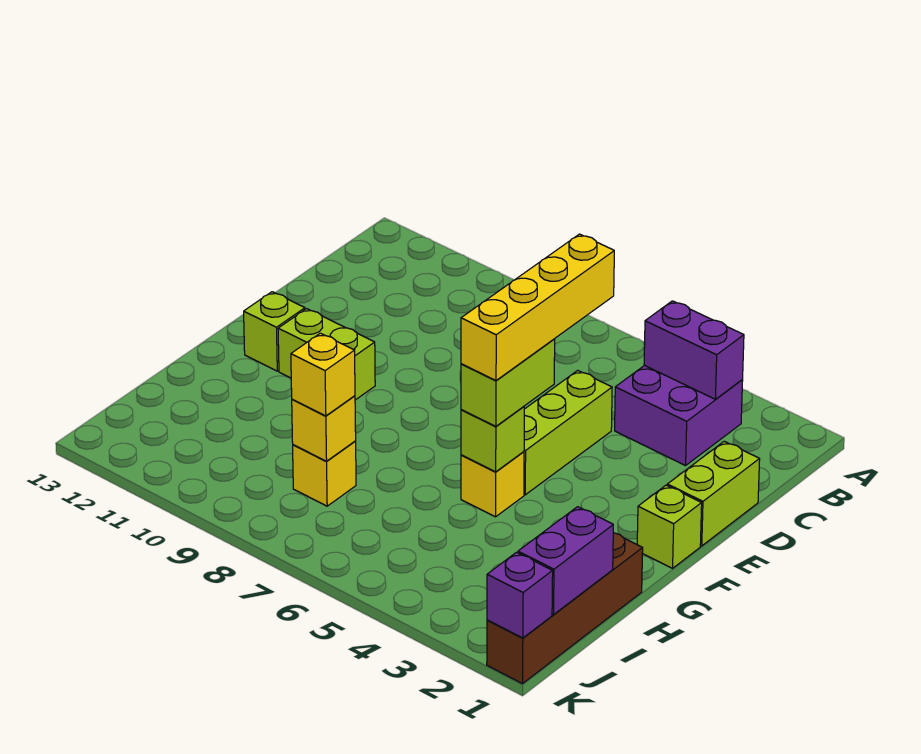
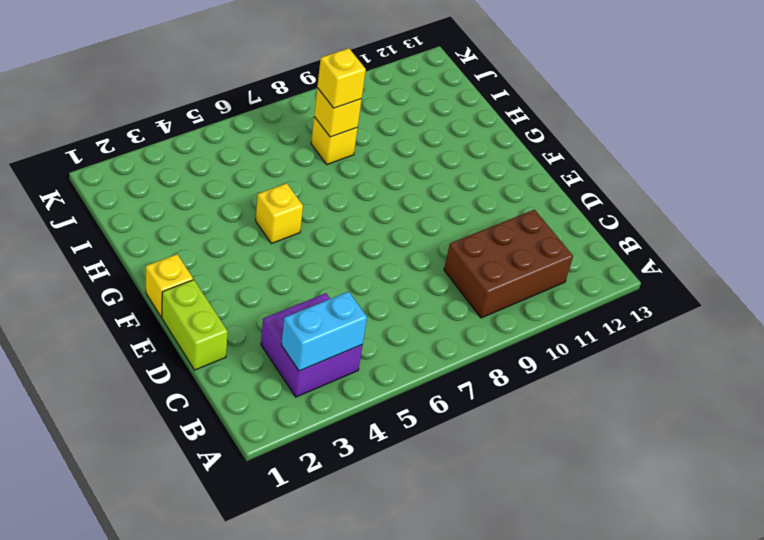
cyan brick B3:B4 level 2 -> purple brick B3:B4 level 2
brown brick B9:C11 level 1 -> none
yellow brick F1 level 1 -> lime brick F1 level 1
none -> lime brick D5:F5 level 1
none -> lime brick F10:F11 level 1
none -> lime brick F12 level 1

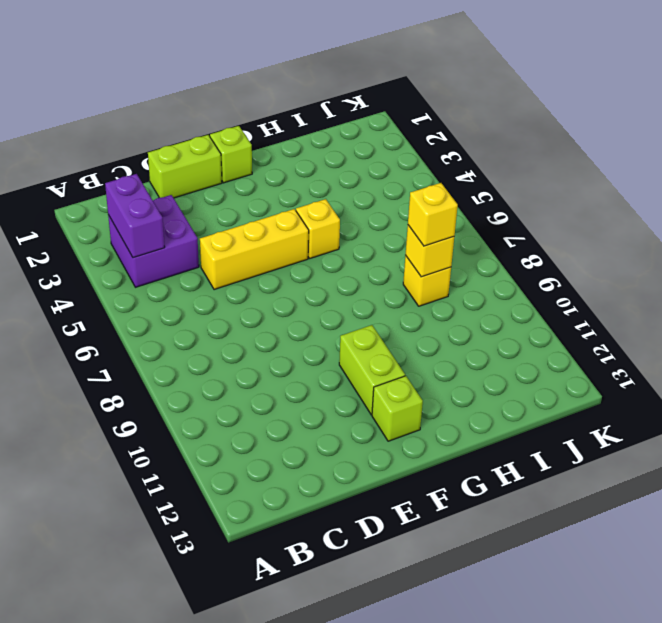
yellow brick D5:F5 level 1 -> lime brick D5:F5 level 1
none -> brown brick H1:K1 level 1
none -> lime brick G5 level 2
none -> purple brick I1:J1 level 2

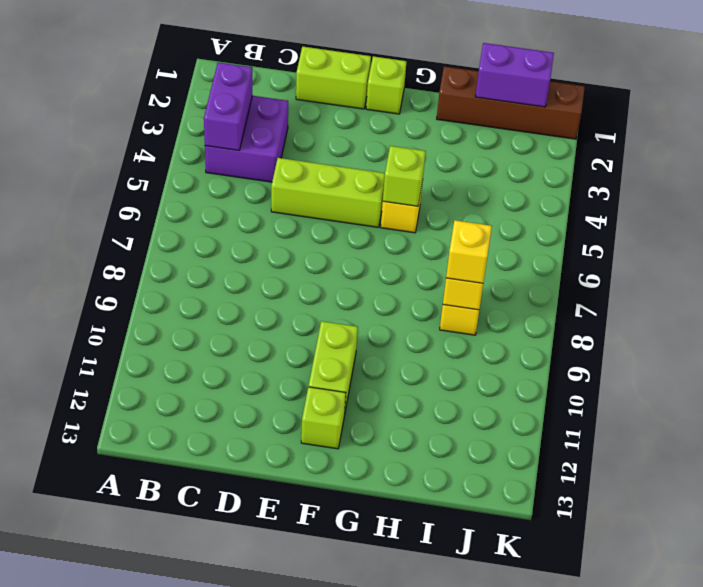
none -> purple brick K1 level 2
none -> lime brick F5:G5 level 3
none -> yellow brick D5:G5 level 4

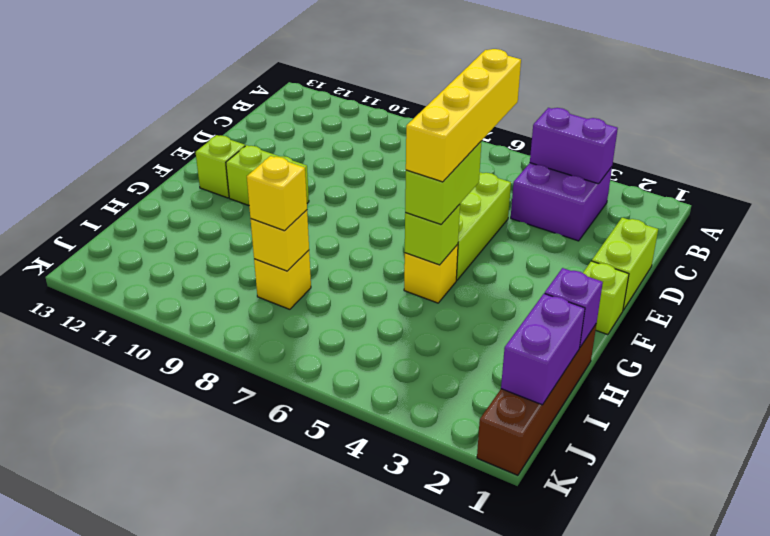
purple brick H1 level 2 -> purple brick K1 level 2

